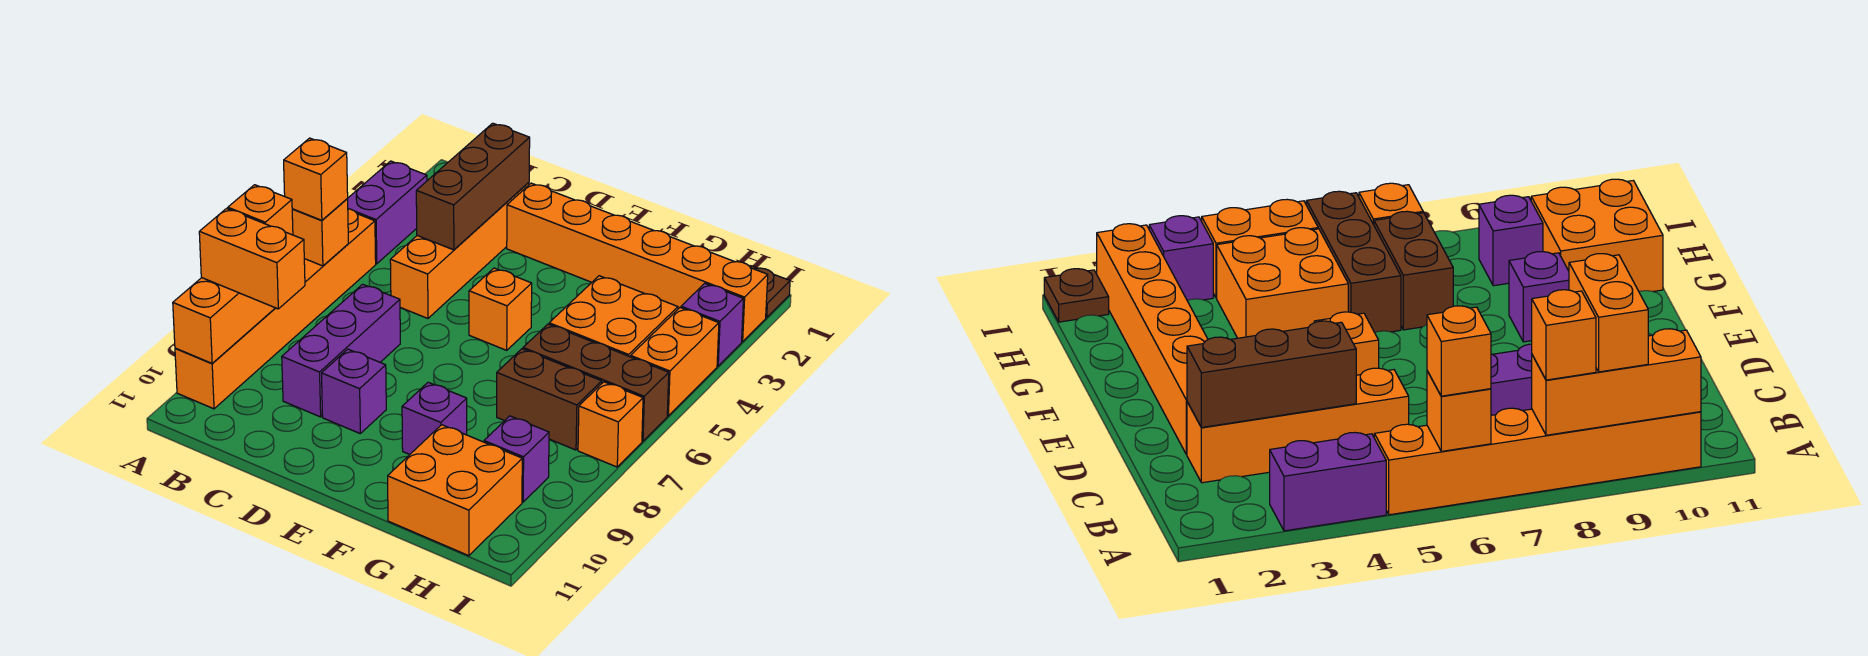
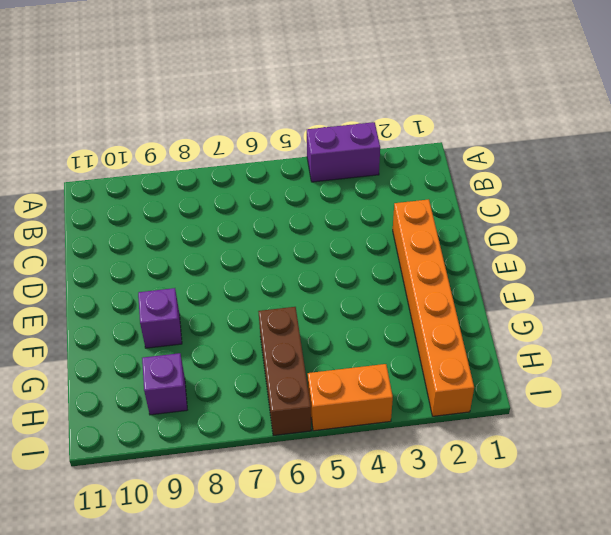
none -> orange brick A5:A10 level 1
none -> orange brick C2:C5 level 1
none -> purple brick C7:C9 level 1

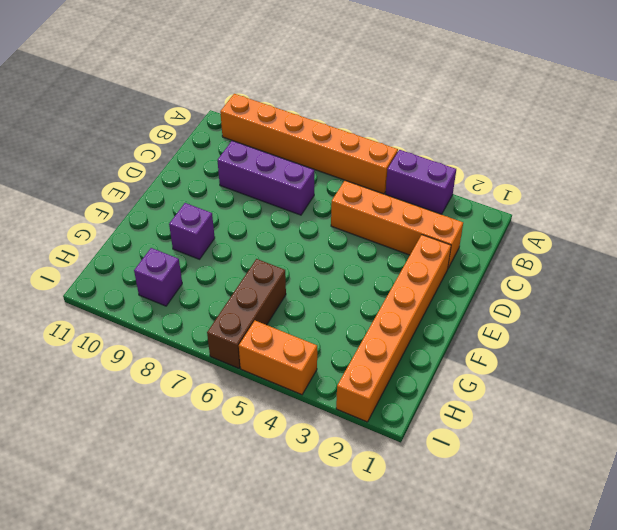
none -> purple brick D9 level 1
none -> orange brick E5 level 1
none -> orange brick G4:H5 level 1

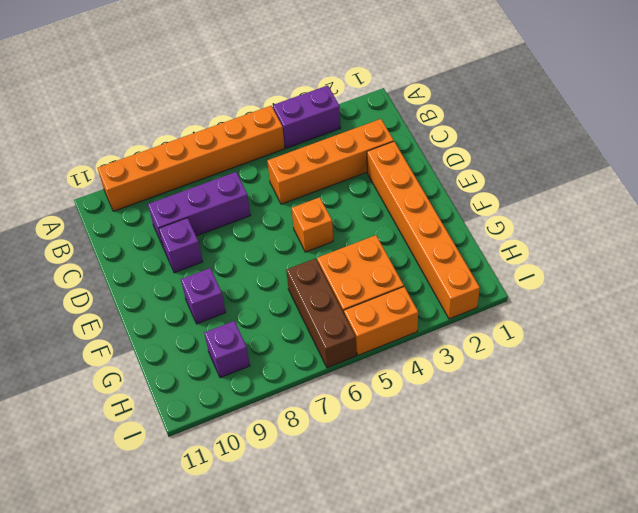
none -> brown brick G7:H7 level 1
none -> orange brick G10:H11 level 1
none -> brown plate I1 level 1

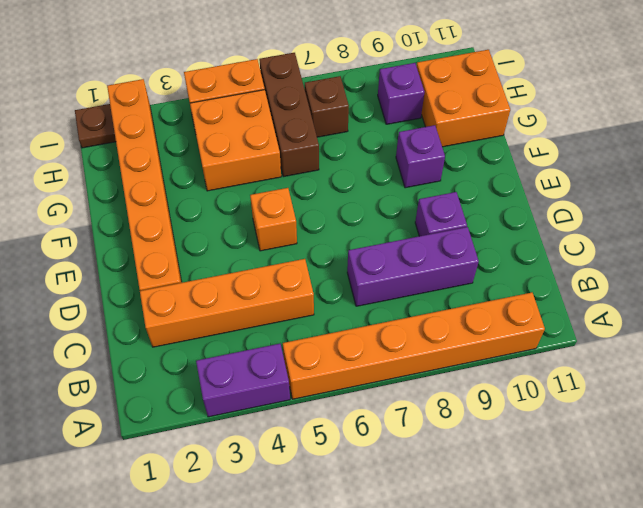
brown brick H7 level 1 -> brown brick G7:H7 level 1
none -> purple brick I3 level 1
none -> orange brick I7 level 1
none -> orange brick A6 level 2

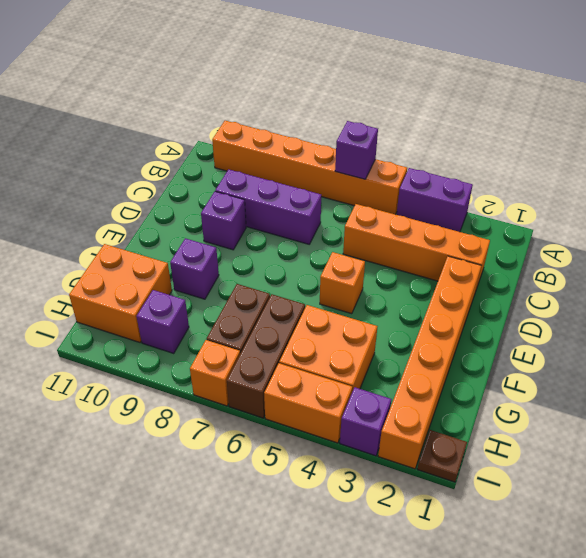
purple brick A6 level 2 -> orange brick A6 level 2
none -> orange brick A8:A10 level 2
none -> brown brick C2:C4 level 2
none -> orange brick A6 level 3

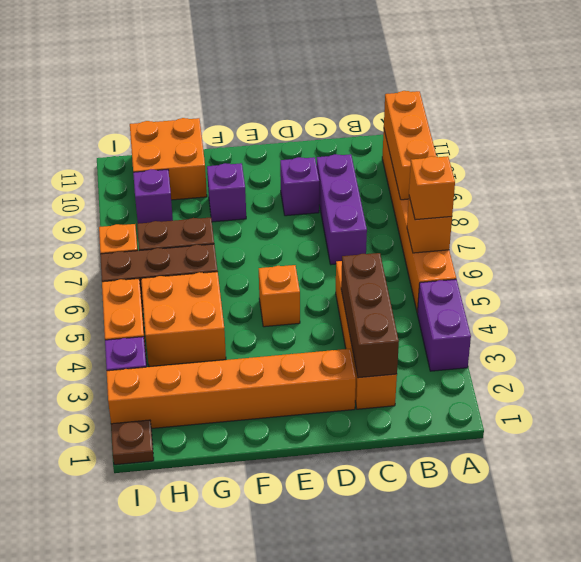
none -> orange brick A8 level 3
none -> orange brick A9:B9 level 3

